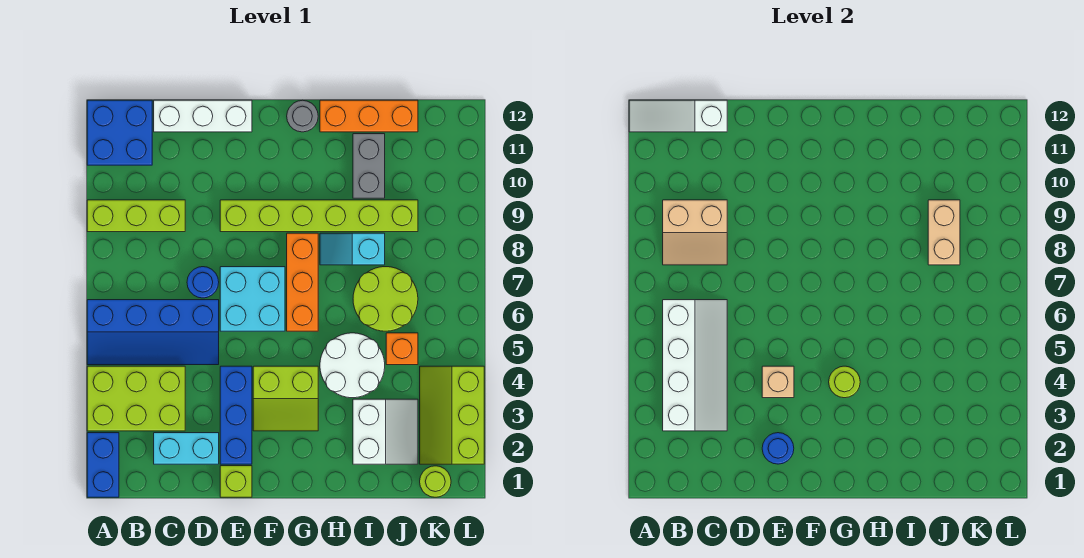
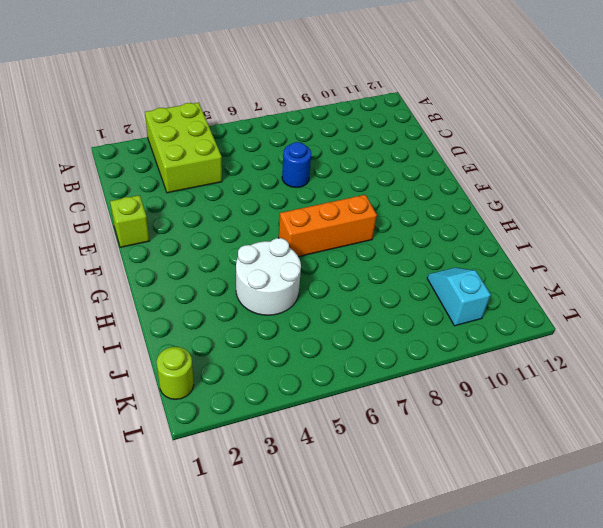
cyan slope J10:K10 level 1 top K -> cyan slope H8:I8 level 1 top I
none -> blue brick A1:A2 level 1
none -> blue slope A5:D6 level 1 top 6
none -> lime brick A9:C9 level 1
none -> blue brick A11:B12 level 1

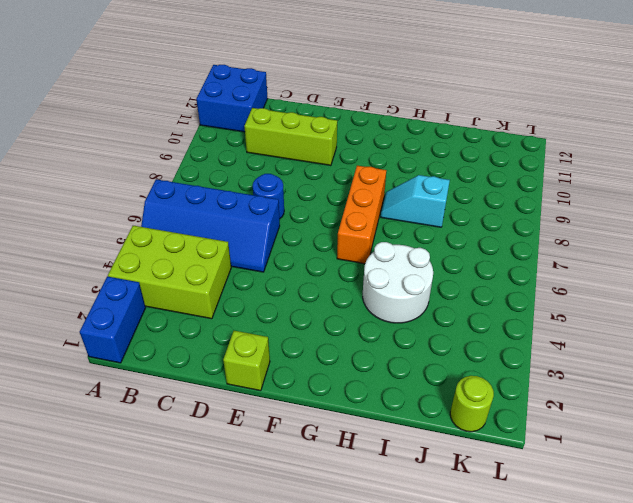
lime brick C10:E10 level 1 -> lime brick A9:C9 level 1
none -> cyan brick C2:D2 level 1
none -> white brick C12:E12 level 1
none -> blue brick E2:E4 level 1
none -> cyan brick E6:F7 level 1

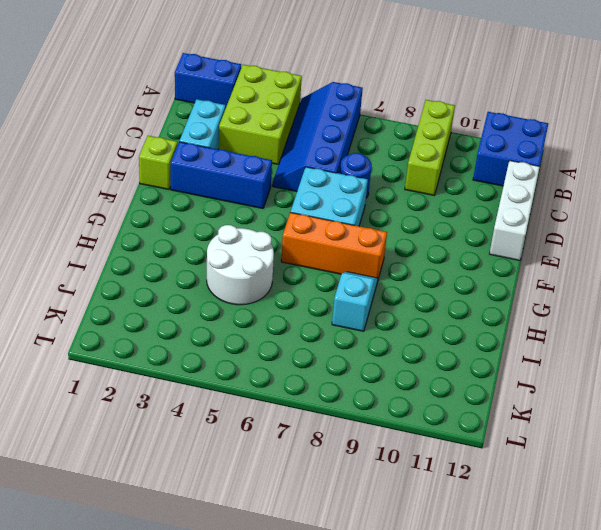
none -> lime brick E9:J9 level 1
none -> lime slope F3:G4 level 1 top 4
none -> grey round brick G12 level 1
none -> orange brick H12:J12 level 1

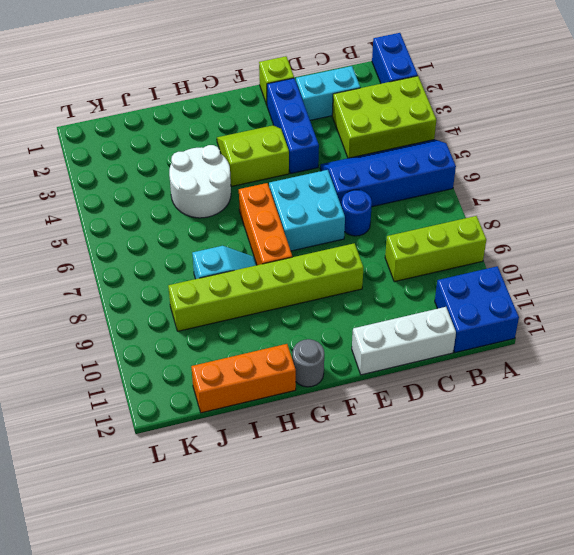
none -> white slope I2:J3 level 1 top I
none -> lime round brick I6:J7 level 1
none -> grey brick I10:I11 level 1
none -> orange brick J5 level 1

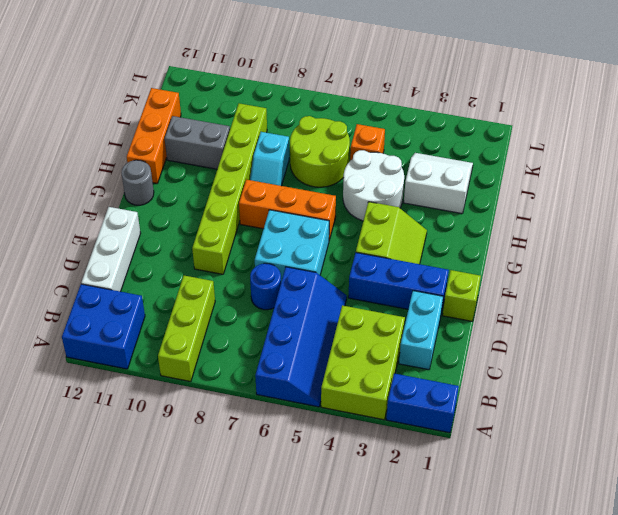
none -> lime round brick K1 level 1
none -> lime slope K2:L4 level 1 top L
none -> white slope A12:C12 level 2 top C
none -> white slope B3:C6 level 2 top B

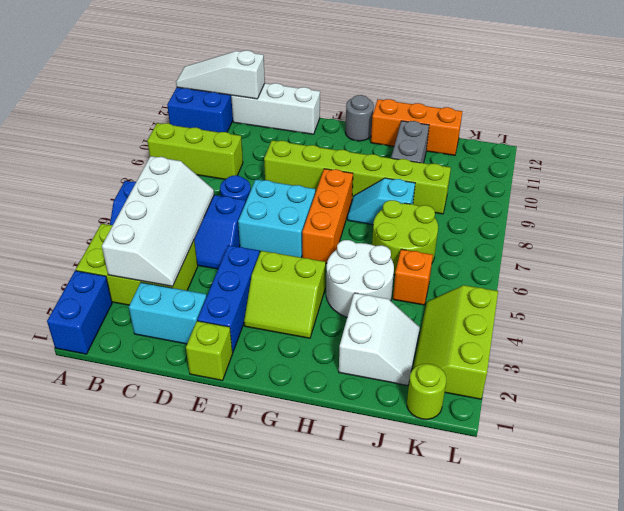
none -> tan slope B8:C9 level 2 top 9
none -> blue round brick E2 level 2
none -> tan brick E4 level 2
none -> lime round brick G4 level 2

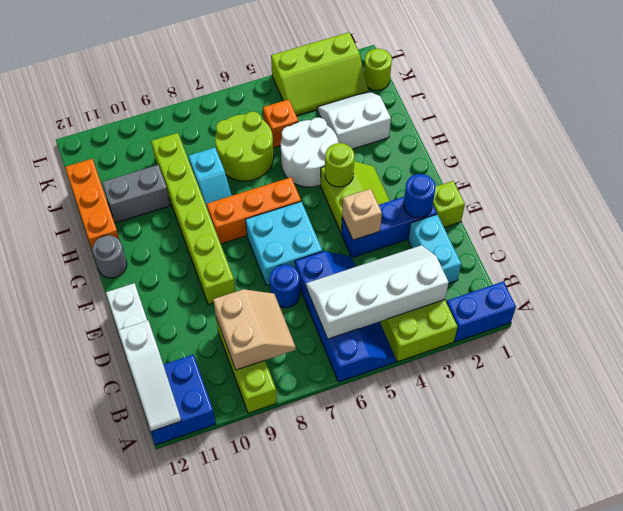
none -> tan brick J8:J9 level 2

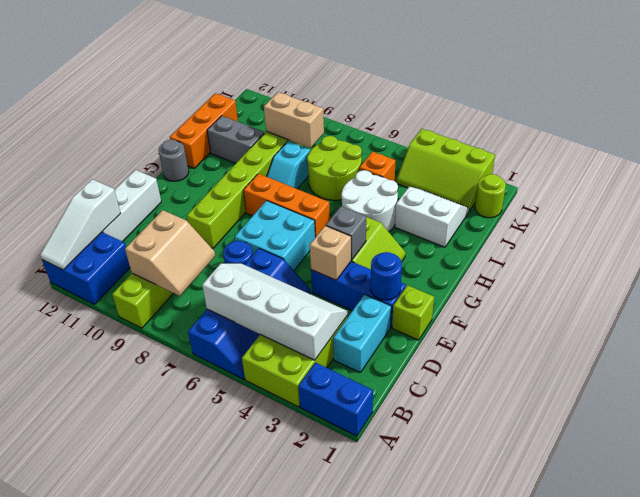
grey brick F4 level 2 -> none
none -> lime round brick G4 level 2

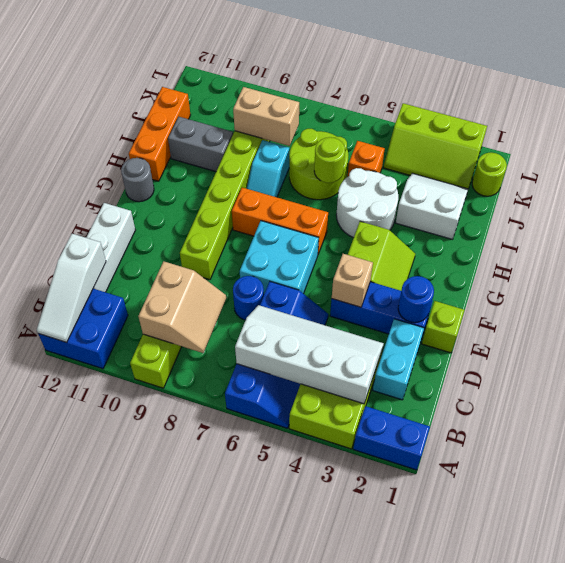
lime round brick I6 level 2 -> lime round brick G4 level 2

